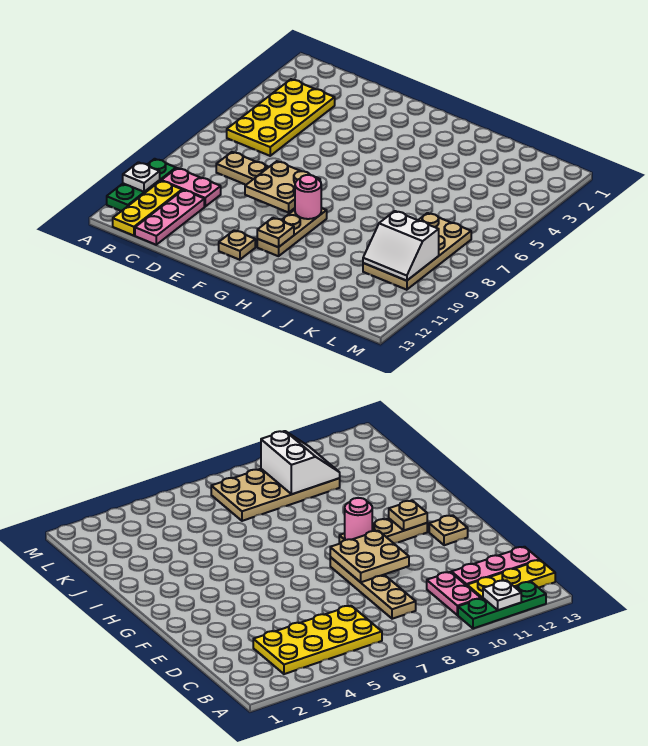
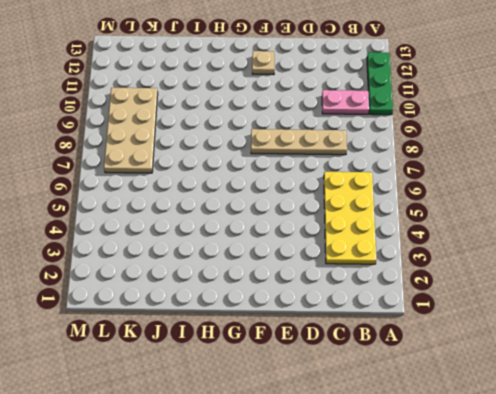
none -> yellow plate B11:B13 level 1
none -> pink plate C11:C13 level 1
none -> tan plate G9:G11 level 1

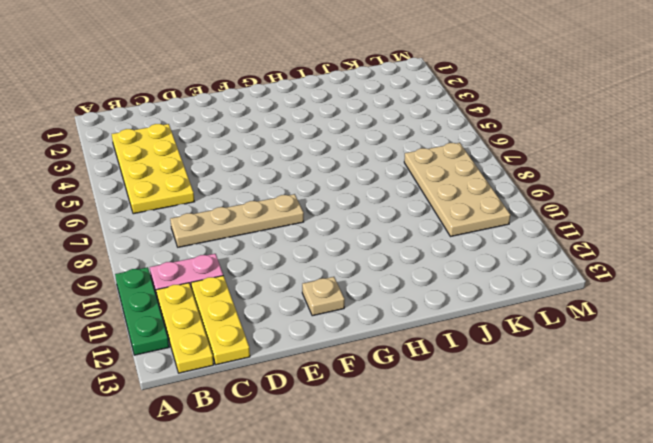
yellow plate C11:C13 level 1 -> pink plate C11:C13 level 1
none -> tan plate G9:G11 level 1
none -> white plate A11 level 2
none -> tan plate E8:F9 level 2

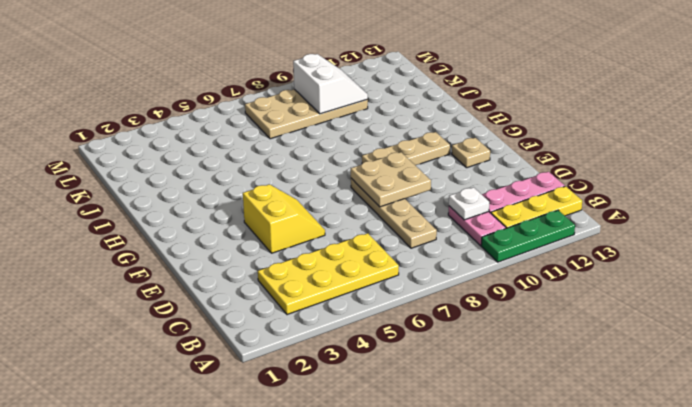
white plate C10 level 2 -> white plate A11 level 2
yellow slope E4:F5 level 1 top 4 -> none
none -> pink round brick G9 level 2
none -> tan plate G11 level 2

